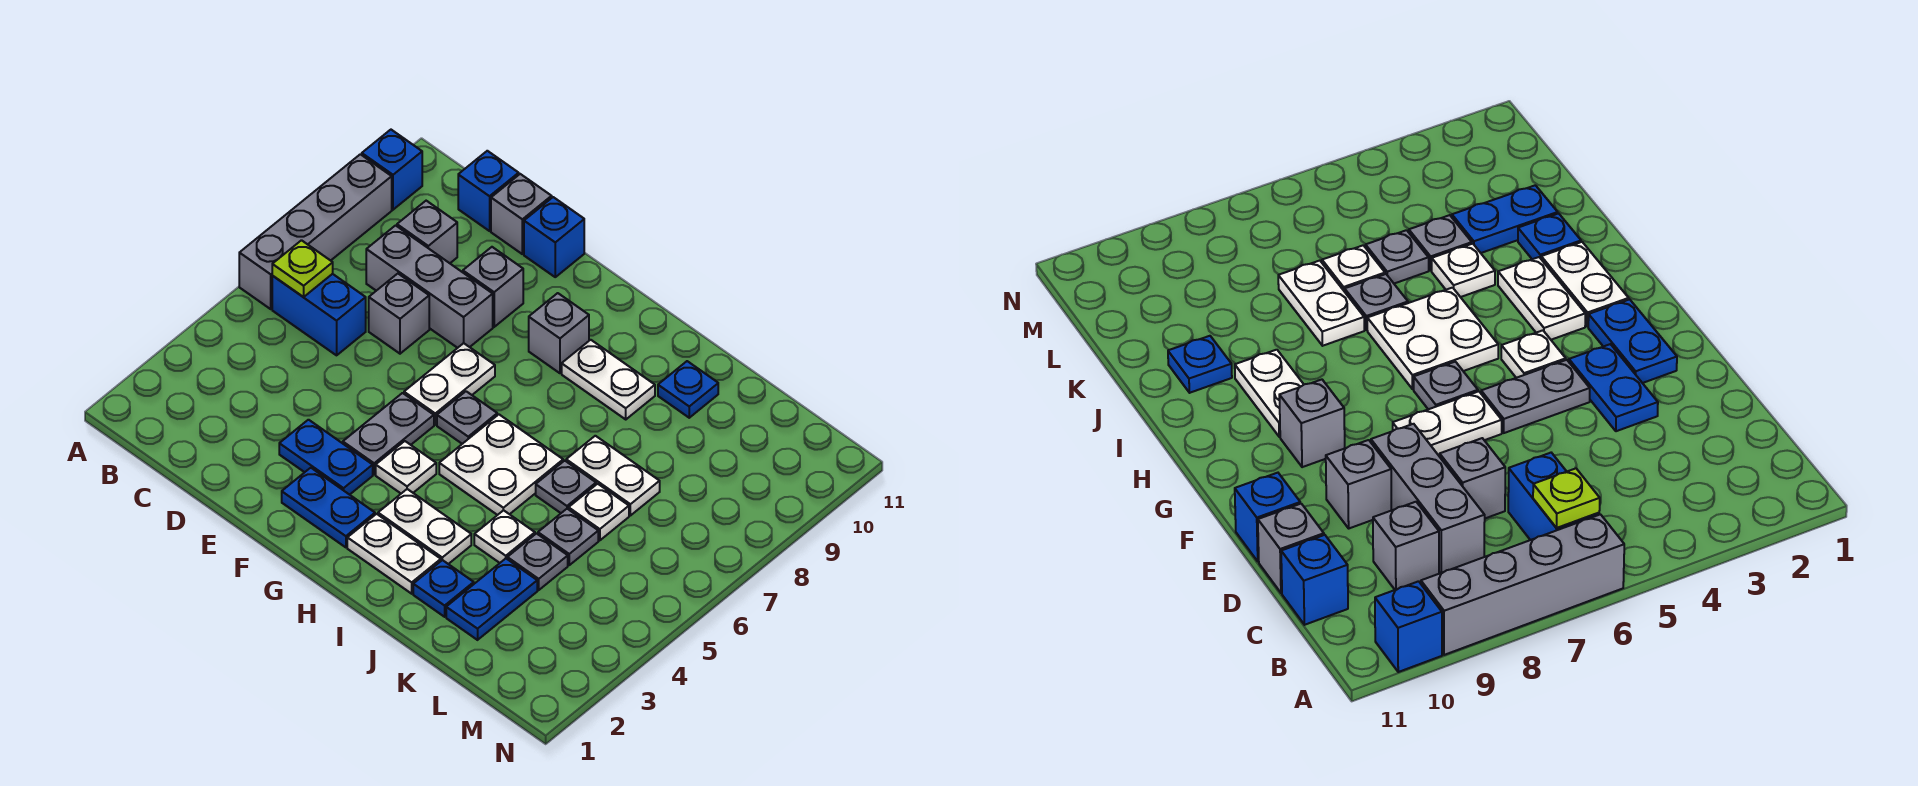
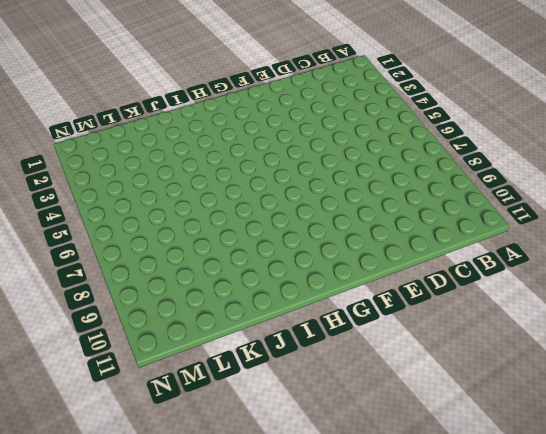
none -> grey brick A6:A9 level 1
none -> blue brick A10 level 1
none -> blue brick B6:C6 level 1
none -> grey brick C8:E8 level 1

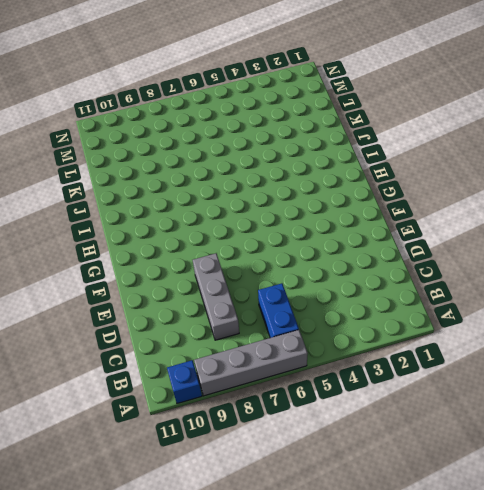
none -> grey brick C9 level 1
none -> blue brick C11 level 1
none -> grey brick D7 level 1
none -> grey brick D11 level 1

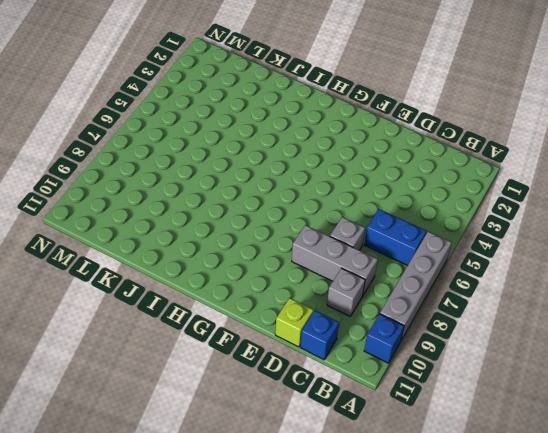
lime brick D11 level 1 -> grey brick D11 level 1
none -> blue plate E3:F3 level 1
none -> grey brick E9 level 1
none -> blue brick E11 level 1
none -> blue plate F2:G2 level 1

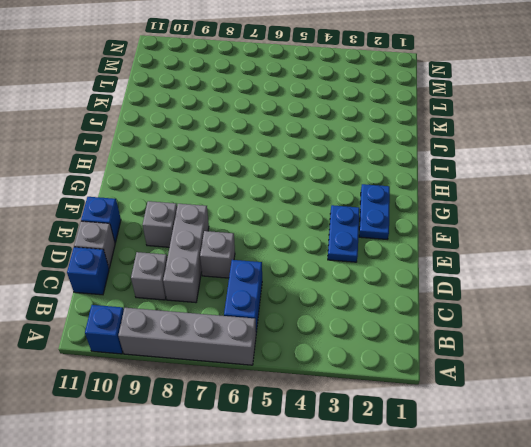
none -> grey plate F4:F5 level 1
none -> white plate F6:F7 level 1
none -> white plate G4 level 1
none -> grey plate G6 level 1

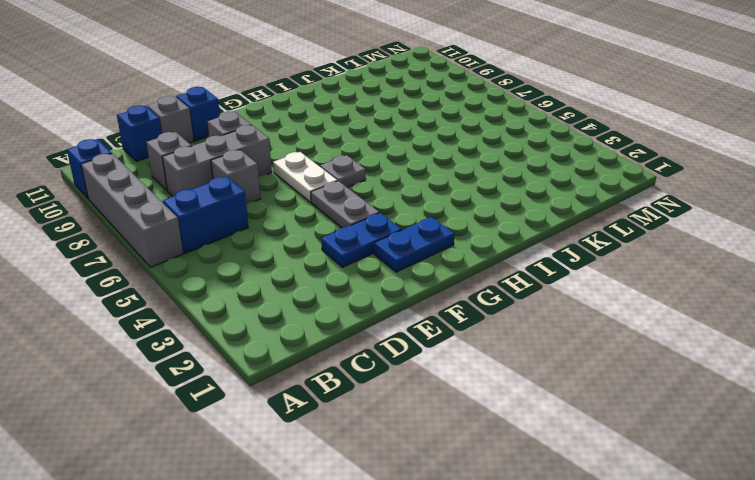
none -> white plate G4 level 1
none -> grey brick G9 level 1
none -> white plate H2:I2 level 1
none -> white plate H3:I3 level 1

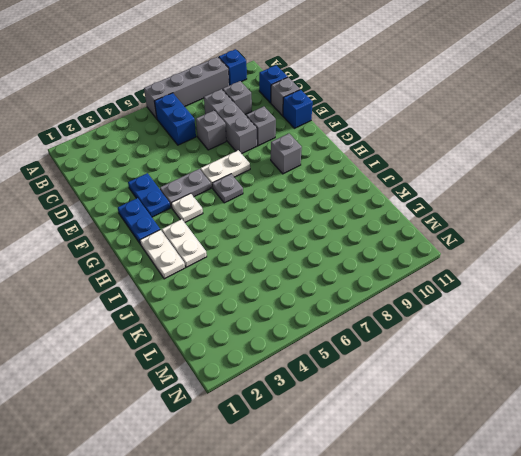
none -> white plate H5:I6 level 1
none -> white plate H9:I9 level 1
none -> blue plate J2 level 1
none -> white plate J4 level 1

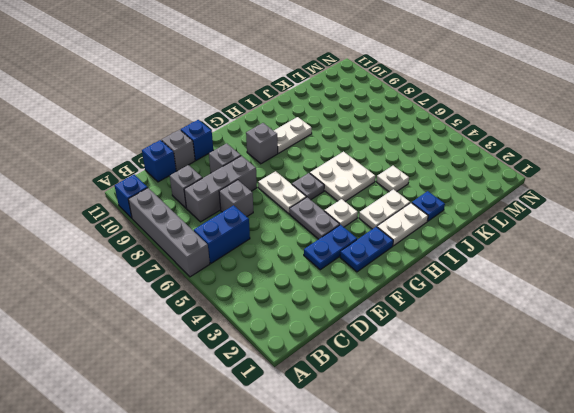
none -> grey plate J6 level 1
none -> white plate J7:K7 level 1
none -> blue plate J10 level 1
none -> blue plate K2:K3 level 1

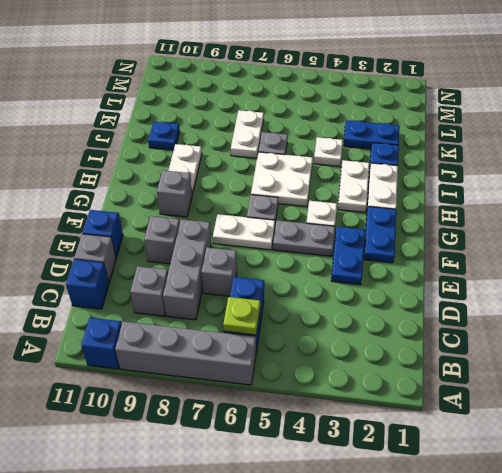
none -> grey plate K4 level 1
none -> grey plate K5 level 1
none -> white plate K6 level 1

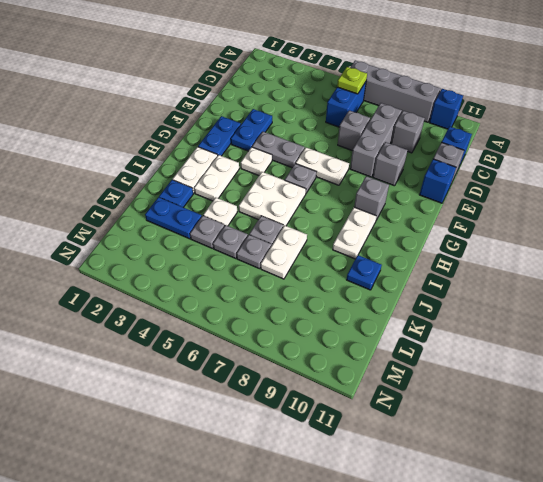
grey plate K6 level 1 -> white plate K6 level 1

